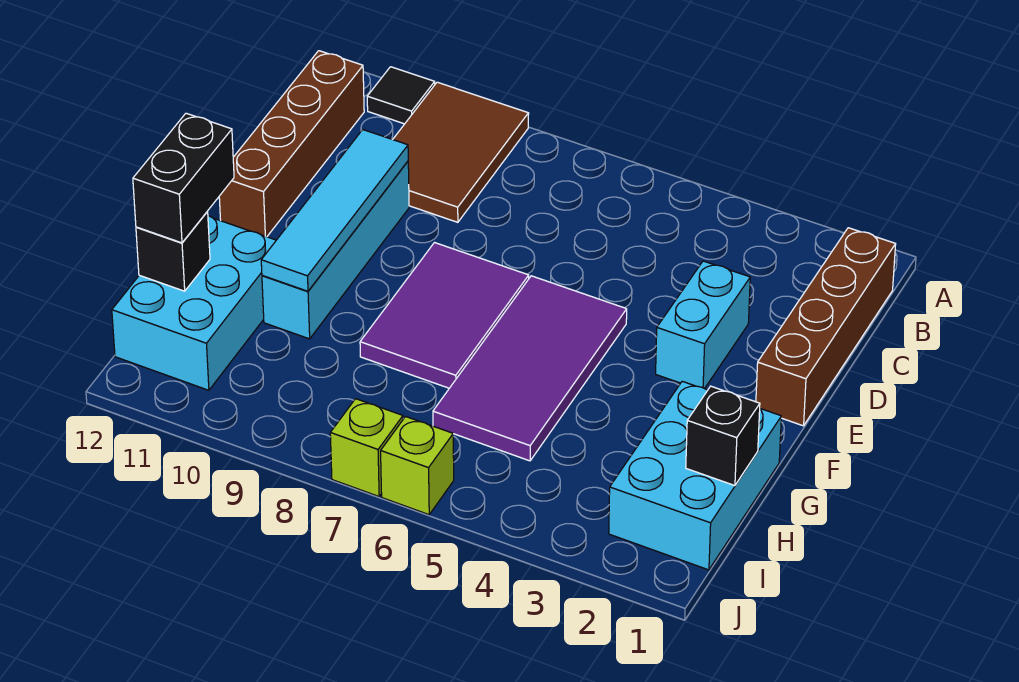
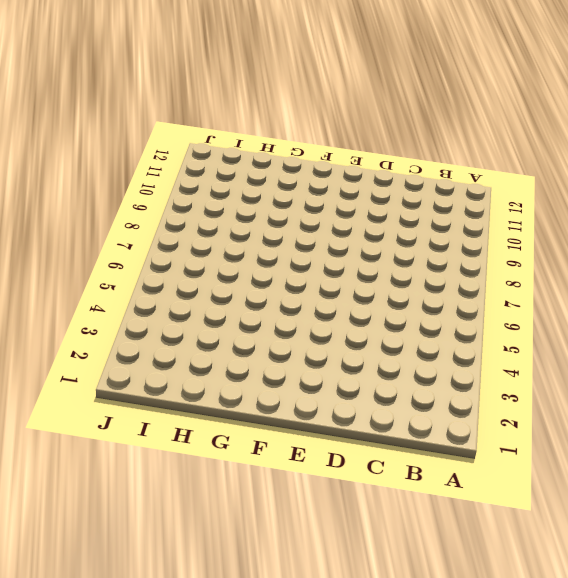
none -> brown tile A9:C10 level 1
none -> black tile A11 level 1
none -> brown brick B1:E1 level 1

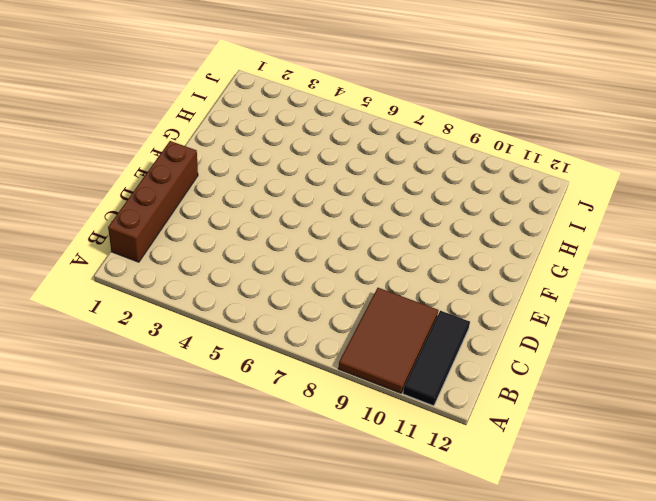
black tile A11:C11 level 1 -> black tile A11 level 1
none -> brown brick B12:E12 level 1
none -> cyan brick D3:E3 level 1
none -> cyan brick D10:G10 level 1

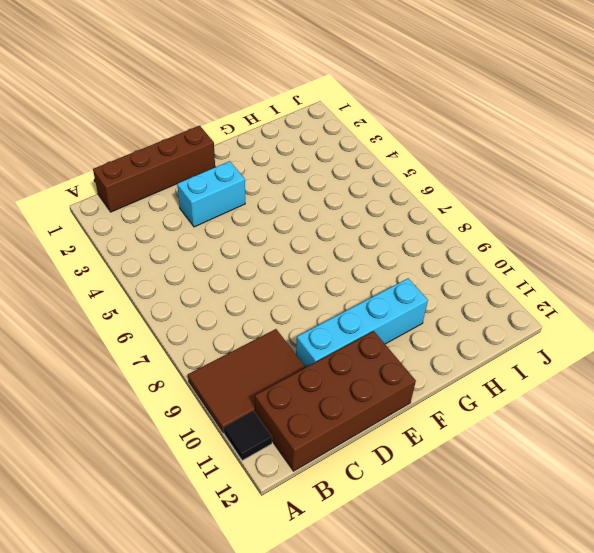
brown brick B11:E12 level 1 -> brown brick B12:E12 level 1
none -> purple tile E5:H6 level 1
none -> purple tile E7:G8 level 1
none -> cyan brick G1:I2 level 1

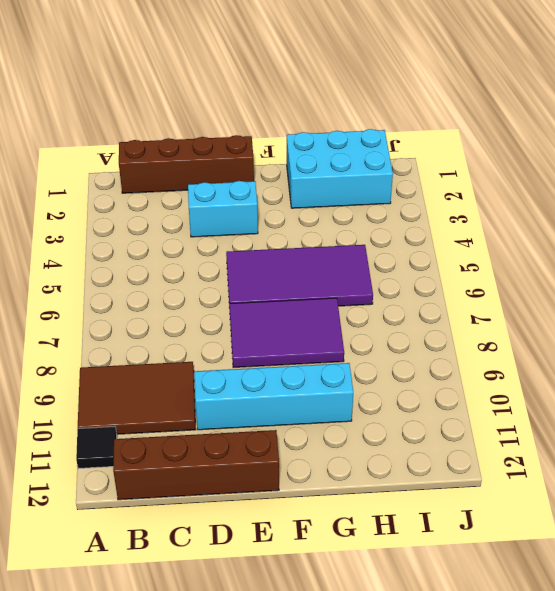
none -> cyan brick G11:I12 level 1
none -> lime brick J6 level 1
none -> lime brick J7 level 1

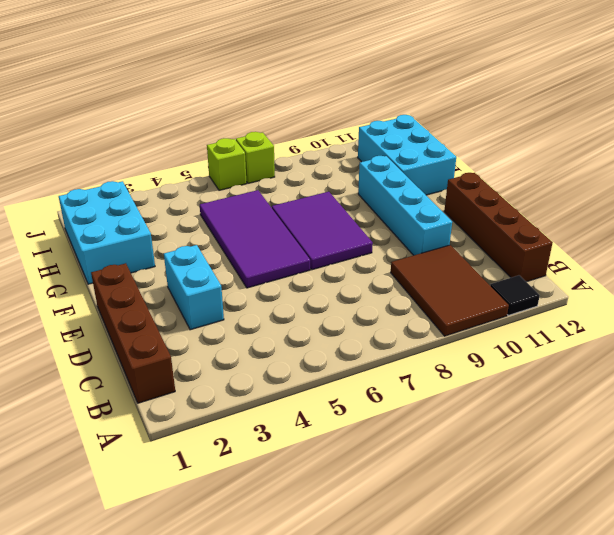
none -> cyan tile D10:G10 level 2
none -> black brick H1 level 2
none -> black brick H12 level 2

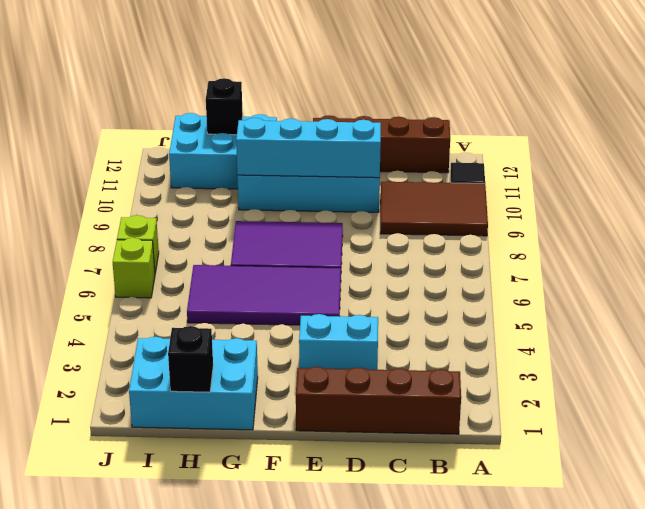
cyan brick D10:G10 level 2 -> cyan tile D10:G10 level 2
none -> black brick G12:H12 level 3

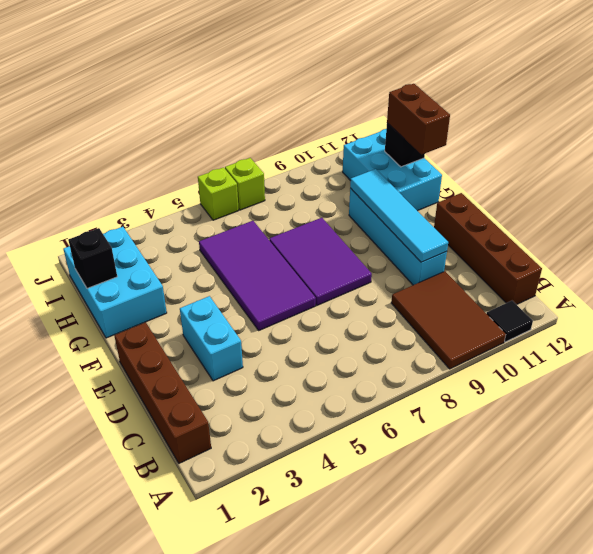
brown brick G12:H12 level 3 -> black brick G12:H12 level 3

